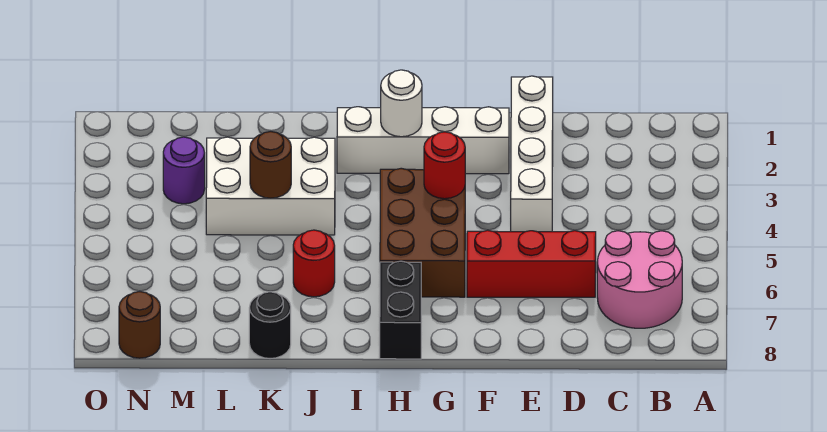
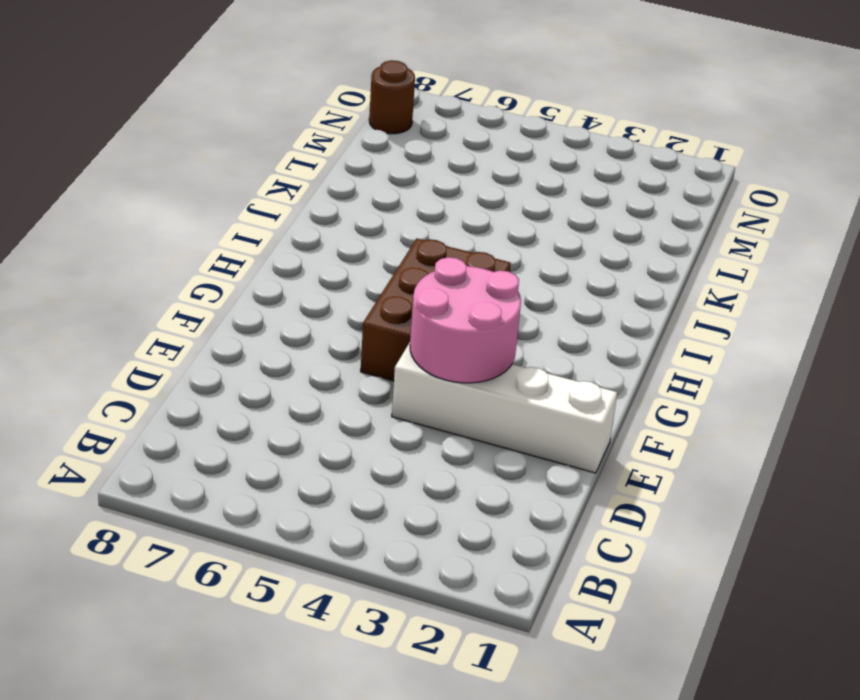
pink round brick E3:F4 level 2 -> pink round brick B6:C7 level 1
brown brick F4:H5 level 1 -> brown brick G4:H6 level 1
none -> red brick D6:F6 level 1
none -> white brick F2:I2 level 1
none -> black brick H7:H8 level 1

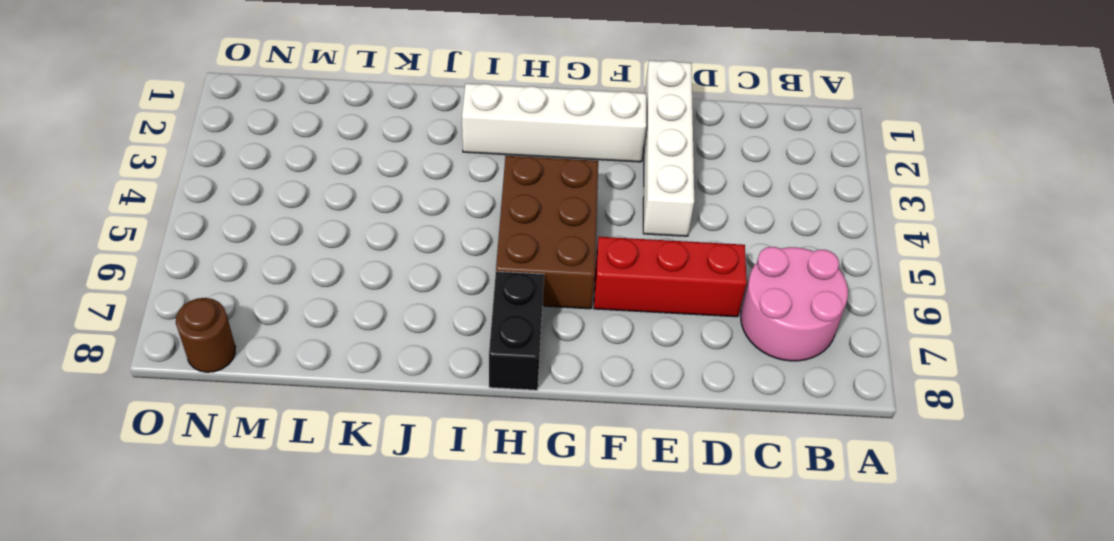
none -> white brick J3:L4 level 1
none -> red round brick J6 level 1
none -> black round brick K8 level 1

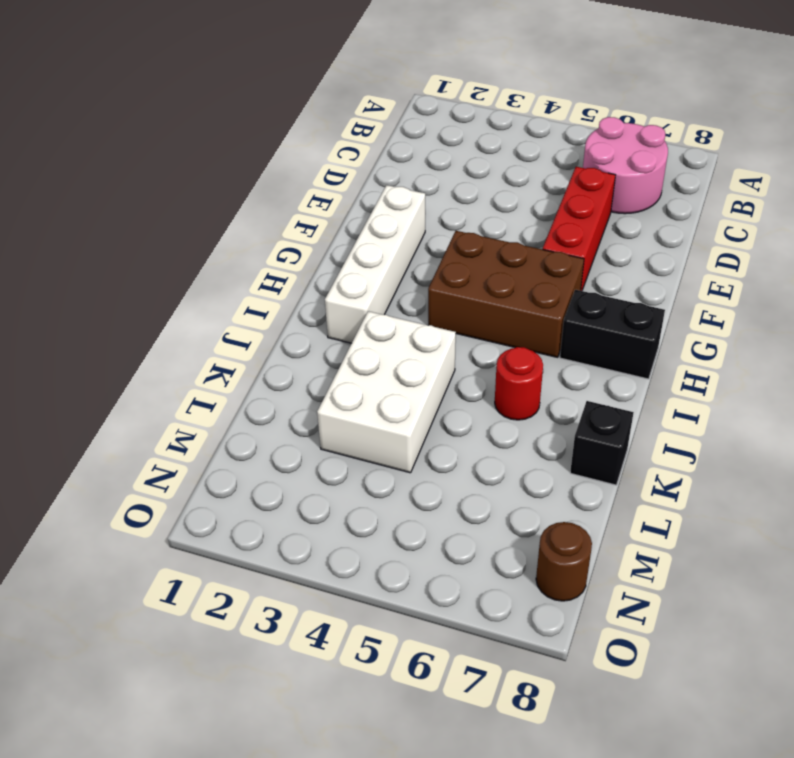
black brick K8 level 1 -> black round brick K8 level 1
none -> white brick E1:E4 level 1
none -> purple round brick M3 level 1
none -> red round brick G4 level 2

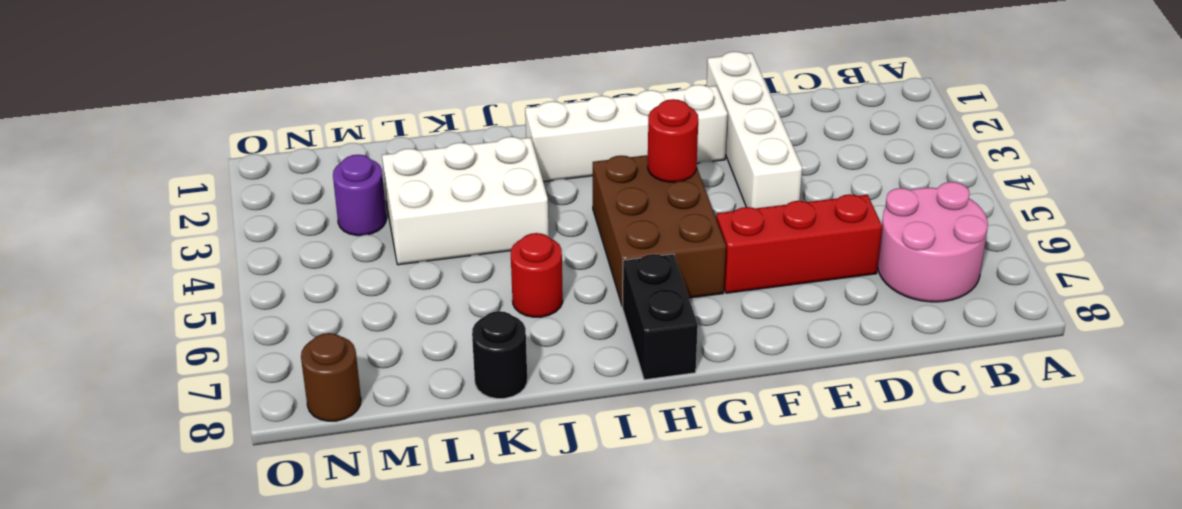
none -> white round brick H2 level 2
none -> brown round brick K4 level 2

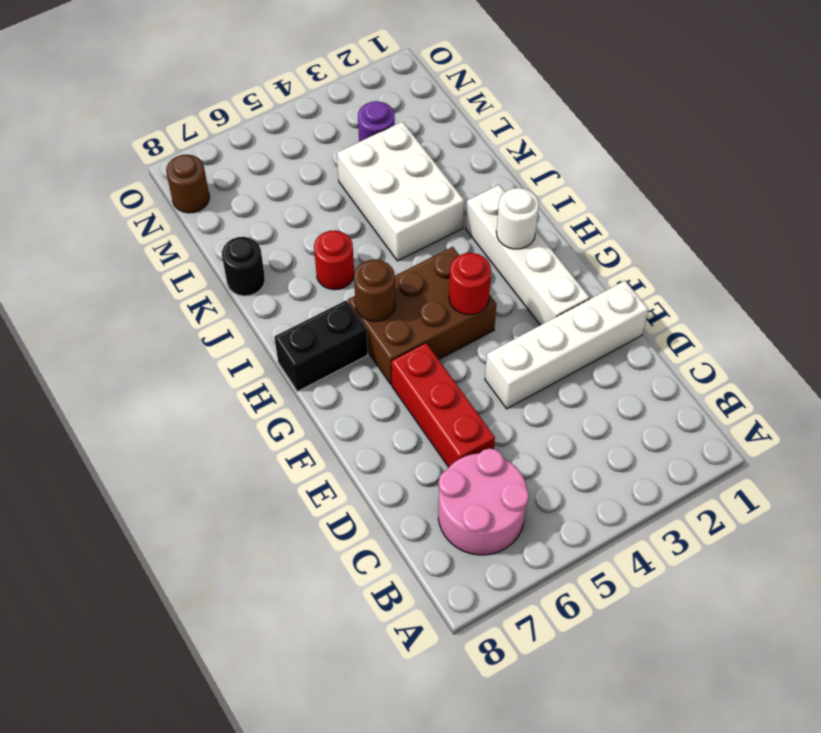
brown round brick H6 level 2 -> brown round brick K4 level 2

